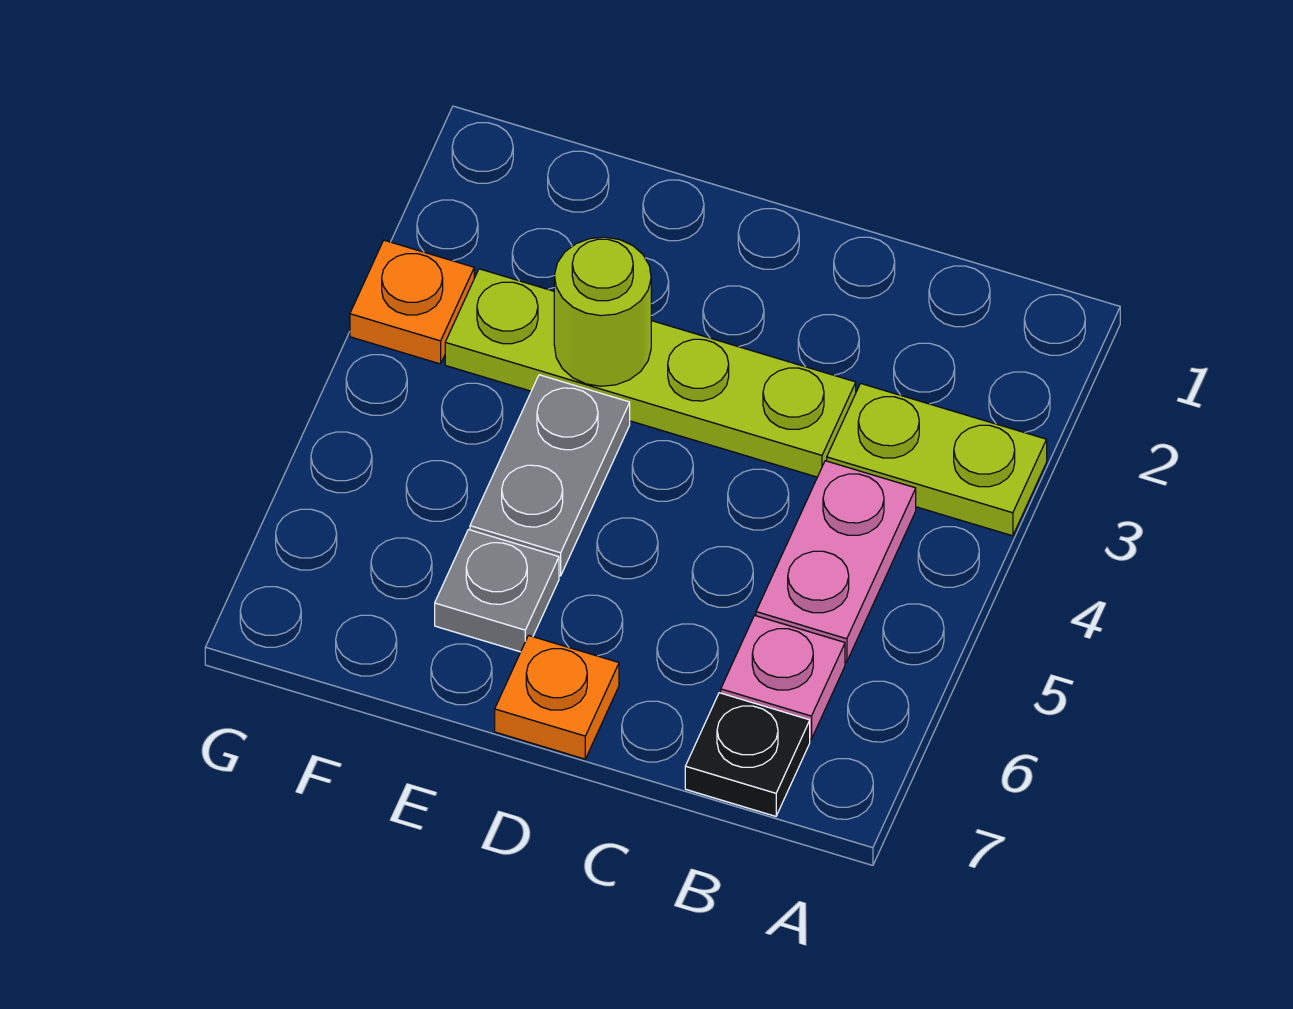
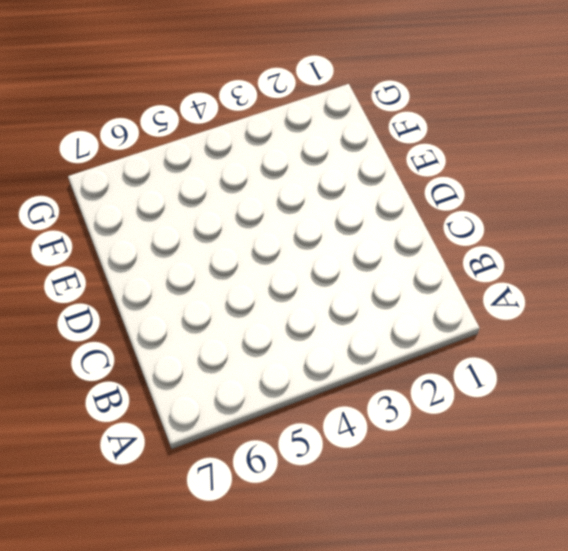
none -> lime plate A3:B3 level 1
none -> pink plate B4:B5 level 1

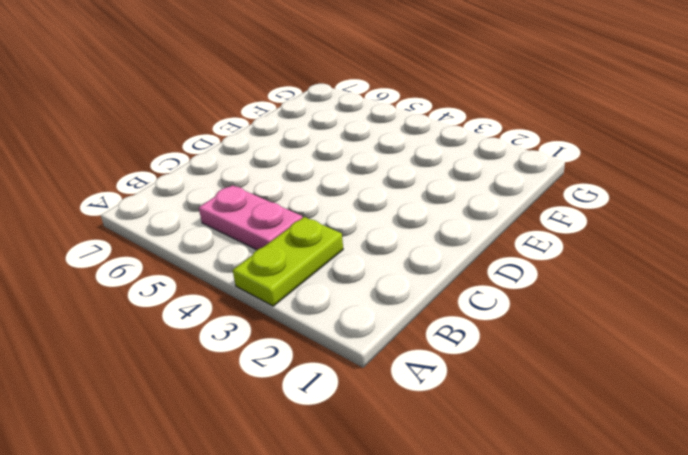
none -> pink plate B6 level 1
none -> black plate B7 level 1

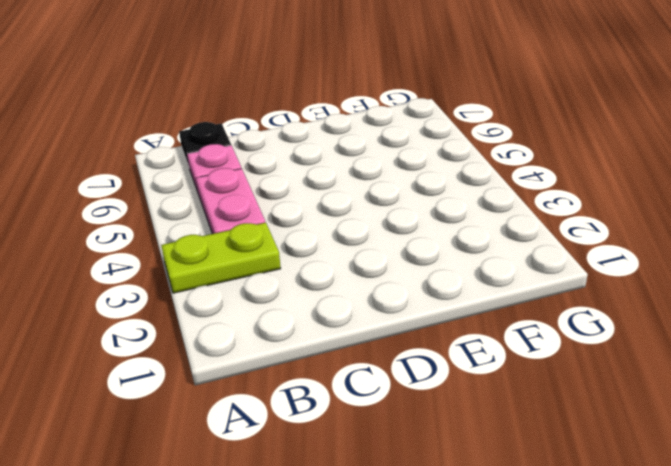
none -> lime plate C3:F3 level 1
none -> orange plate D7 level 1

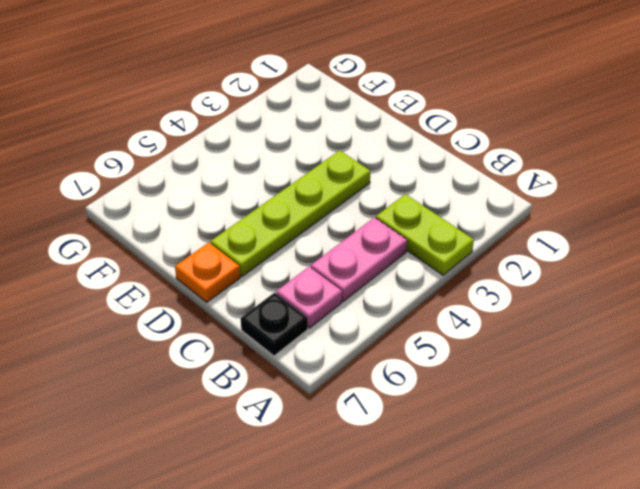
lime plate D3:D6 level 1 -> lime plate C3:F3 level 1
none -> grey plate E4:E5 level 1
none -> grey plate E6 level 1

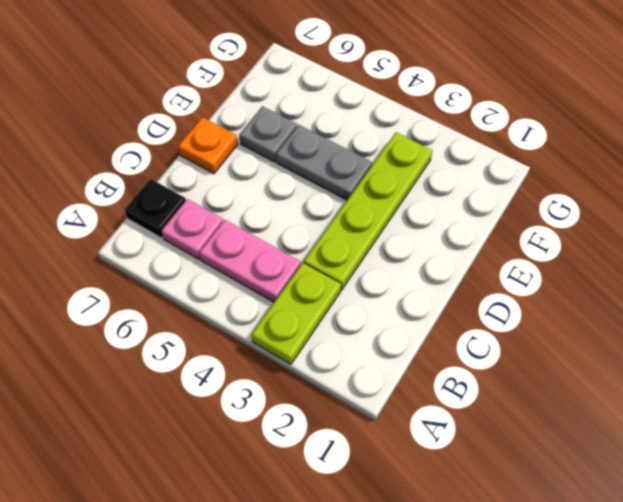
none -> orange plate G3 level 1
none -> lime round brick E3 level 2

